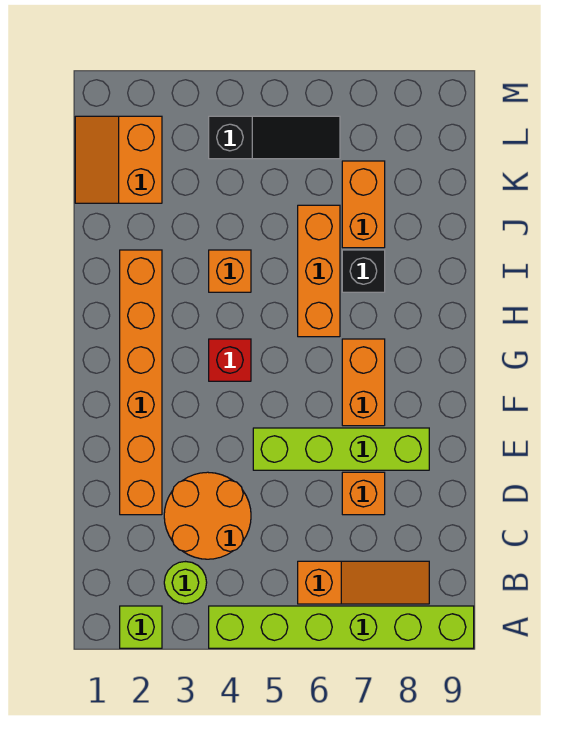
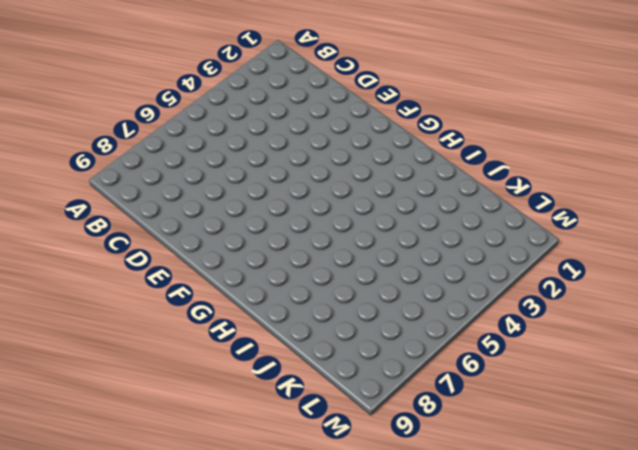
none -> lime brick A2 level 1
none -> lime brick A4:A9 level 1
none -> lime round brick B3 level 1

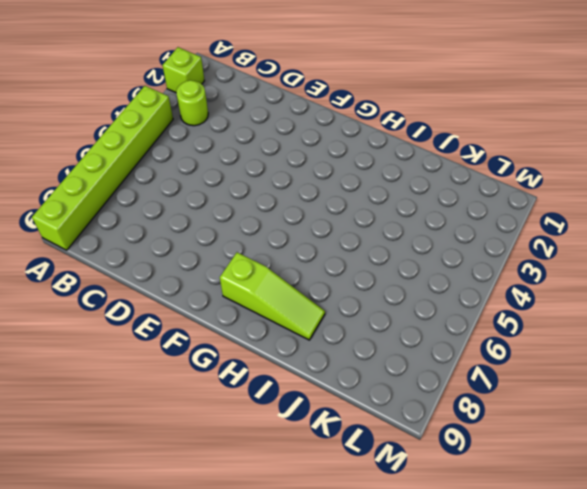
lime slope G8:I8 level 1 top G -> none
none -> orange slope B6:B8 level 1 top 6
none -> orange round brick C3:D4 level 1
none -> orange brick D2:I2 level 1

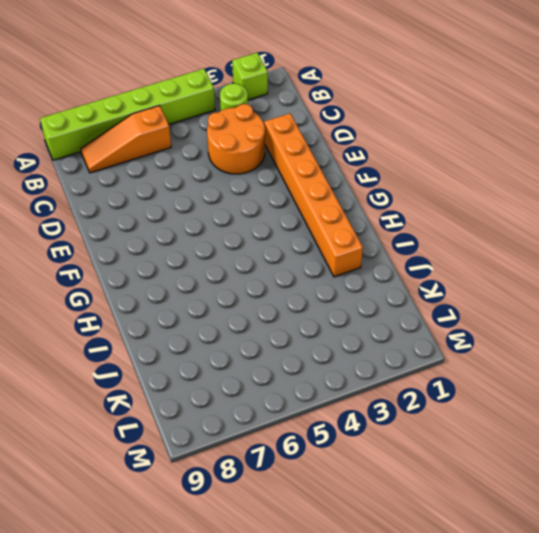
none -> orange brick D7 level 1
none -> lime brick E5:E8 level 1
none -> orange brick F7:G7 level 1

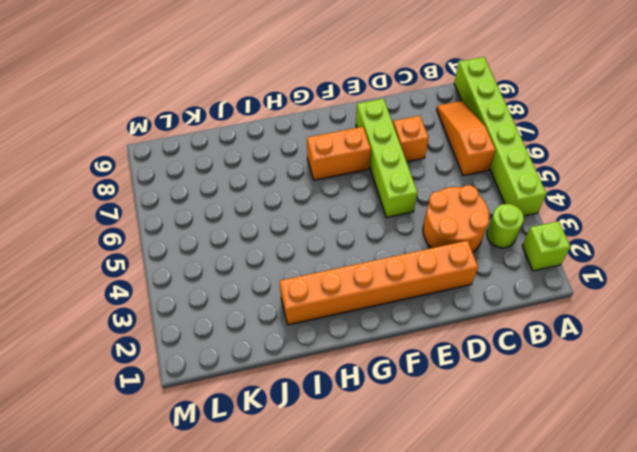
none -> red brick G4 level 1
none -> orange brick H6:J6 level 1
none -> orange brick I4 level 1

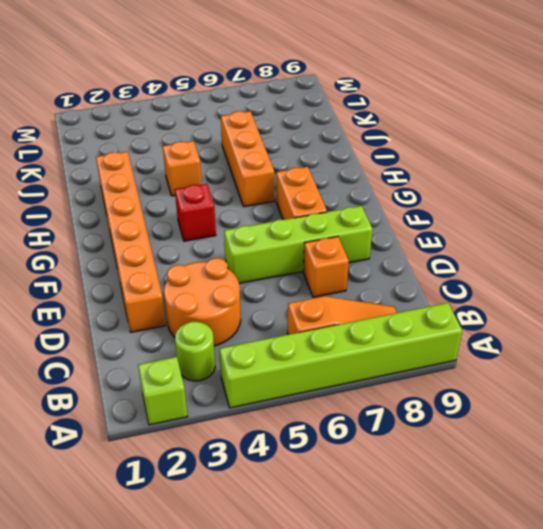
none -> black brick I7 level 1
none -> orange brick J7:K7 level 1
none -> orange slope K1:L2 level 1 top 2

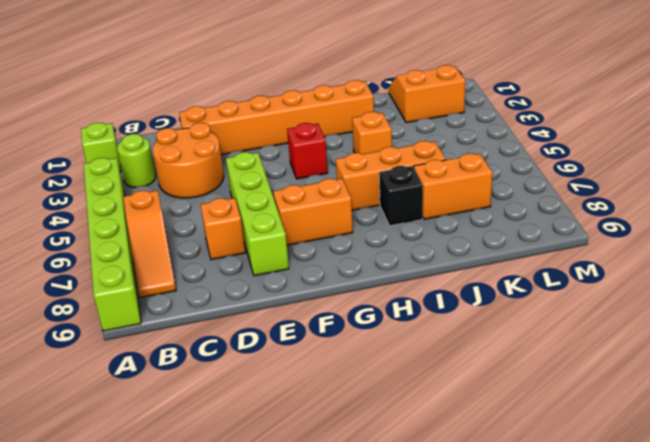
none -> black slope L4:L6 level 1 top 4

